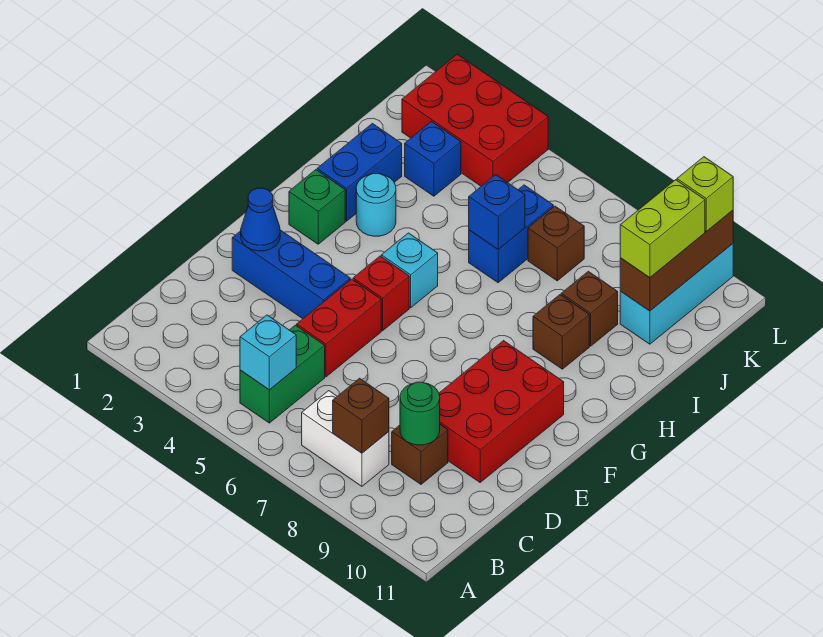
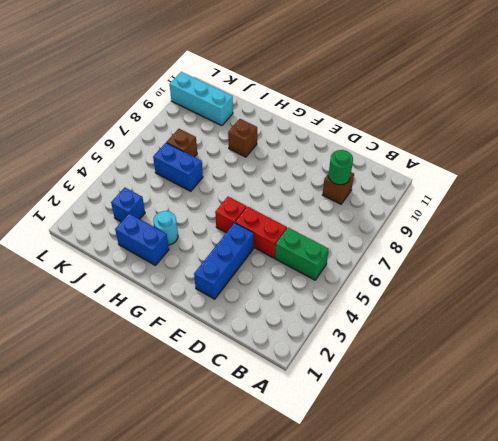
none -> white brick B7:B8 level 1
none -> red brick D9:F10 level 1
none -> green brick G2 level 1

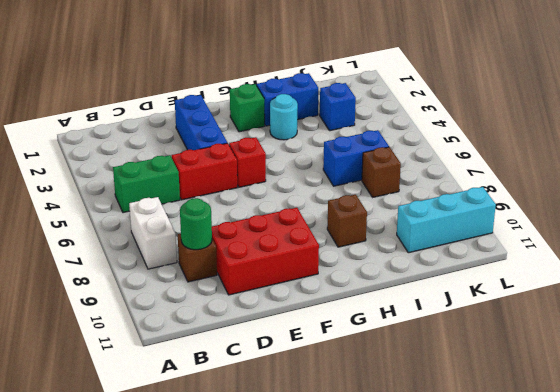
none -> cyan brick G5 level 1
none -> brown brick I9 level 1
none -> red brick K2:L4 level 1

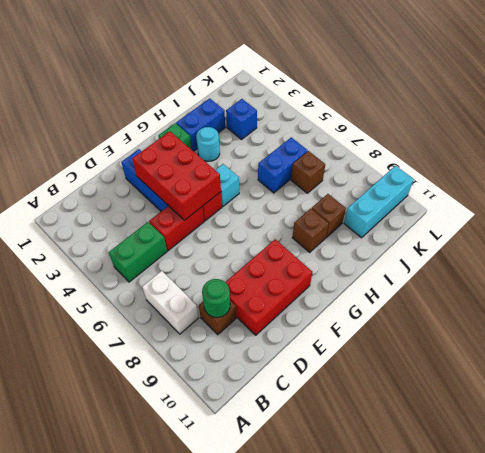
red brick E3:F5 level 2 -> red brick K2:L4 level 1
none -> cyan brick B5 level 2
none -> brown brick B8 level 2
none -> blue cone E2 level 2

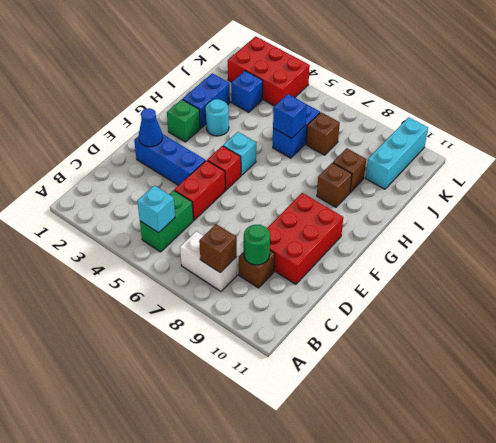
none -> brown brick J10:L10 level 2
none -> lime brick J10:K10 level 3
none -> lime brick L10 level 3

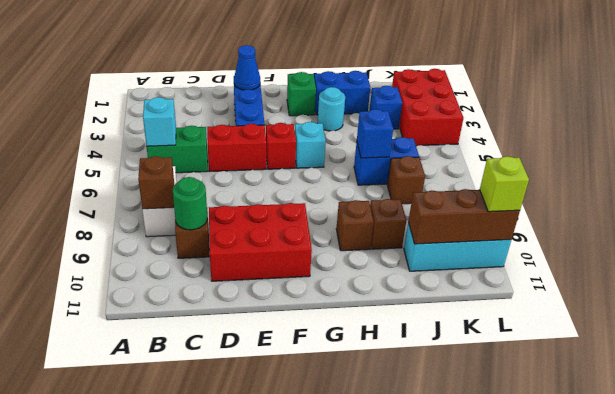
none -> lime brick J10:K10 level 3

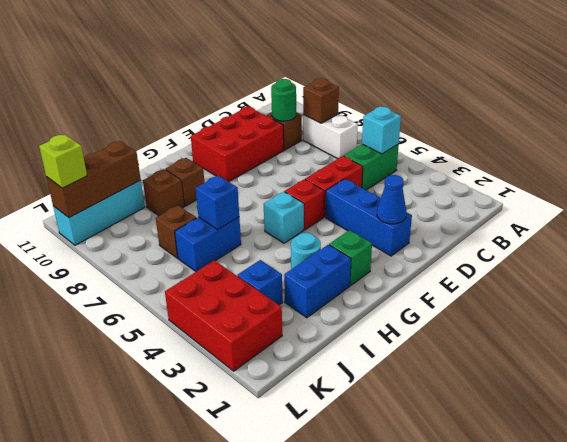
none -> lime brick J10:K10 level 3

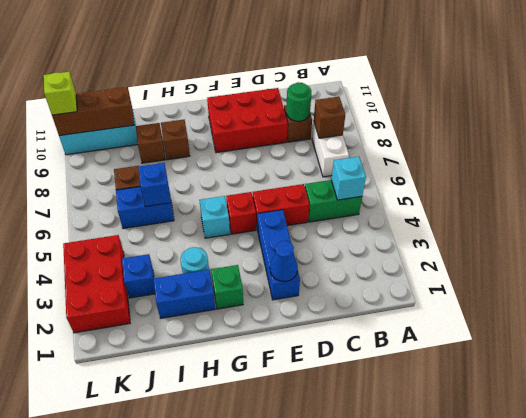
none -> lime brick J10:K10 level 3

